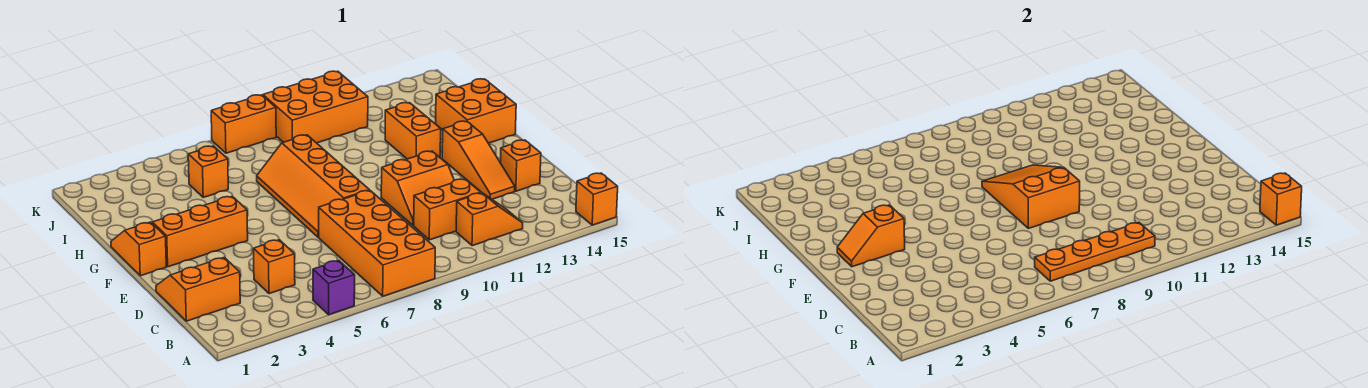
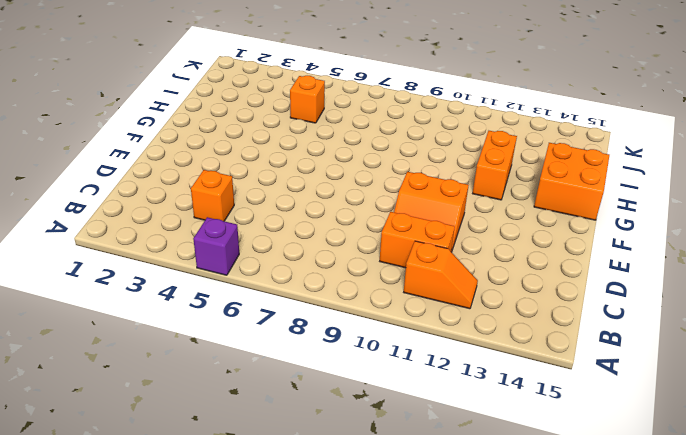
none -> orange brick A7:D8 level 1
none -> orange brick A15 level 1
none -> orange slope C1:D2 level 1 top C

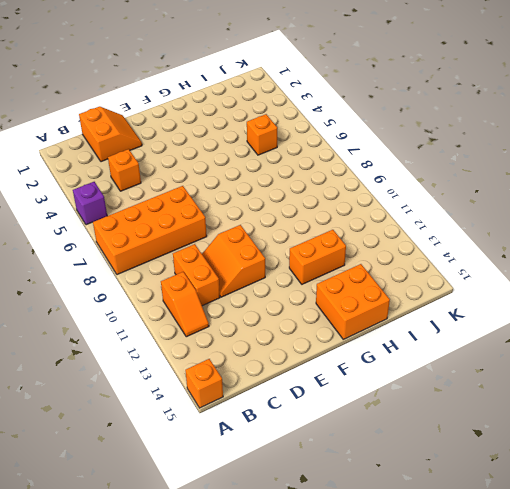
none -> orange slope D13:F13 level 1 top F
none -> orange brick D14 level 1
none -> orange slope E7:H8 level 1 top 8

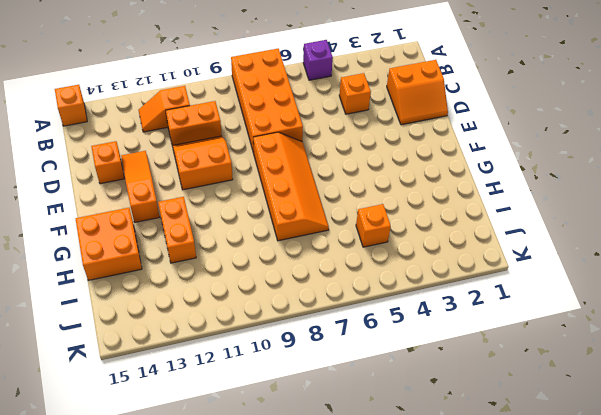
none -> orange slope F1:G1 level 1 top F
none -> orange brick F2:F4 level 1
none -> orange brick J9:K11 level 1

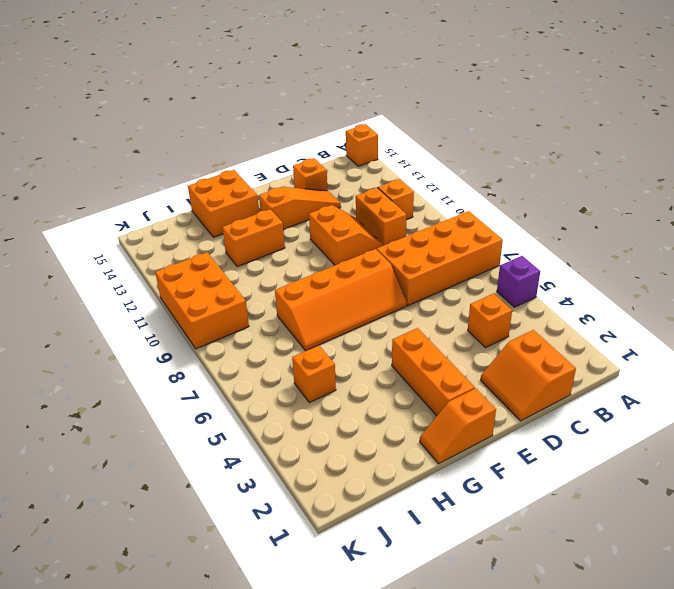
none -> orange brick K7:K8 level 1
none -> orange brick A15 level 2
none -> orange plate B7:B10 level 2

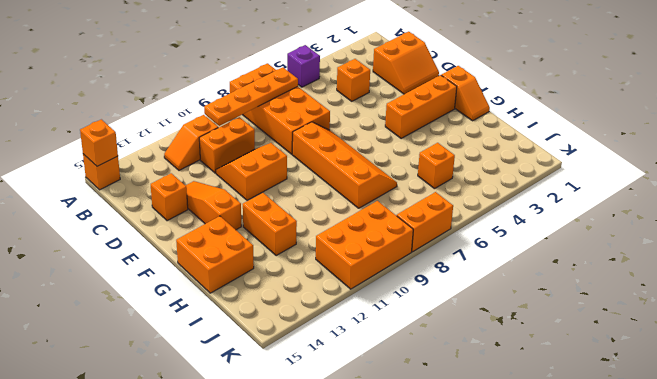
none -> orange slope E8:G9 level 2 top E
none -> orange slope F2:F3 level 2 top 3

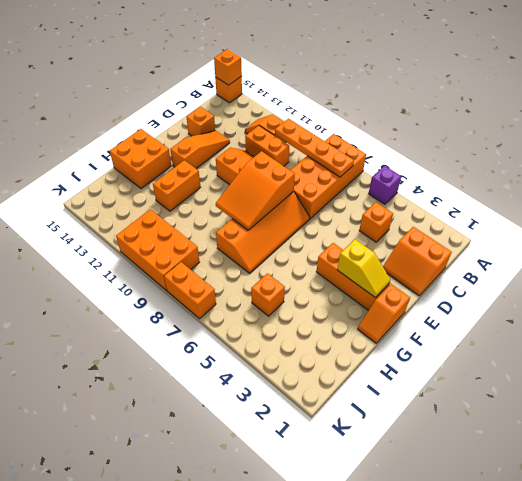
yellow slope F2:F3 level 2 top 3 -> orange slope F2:F3 level 2 top 3

